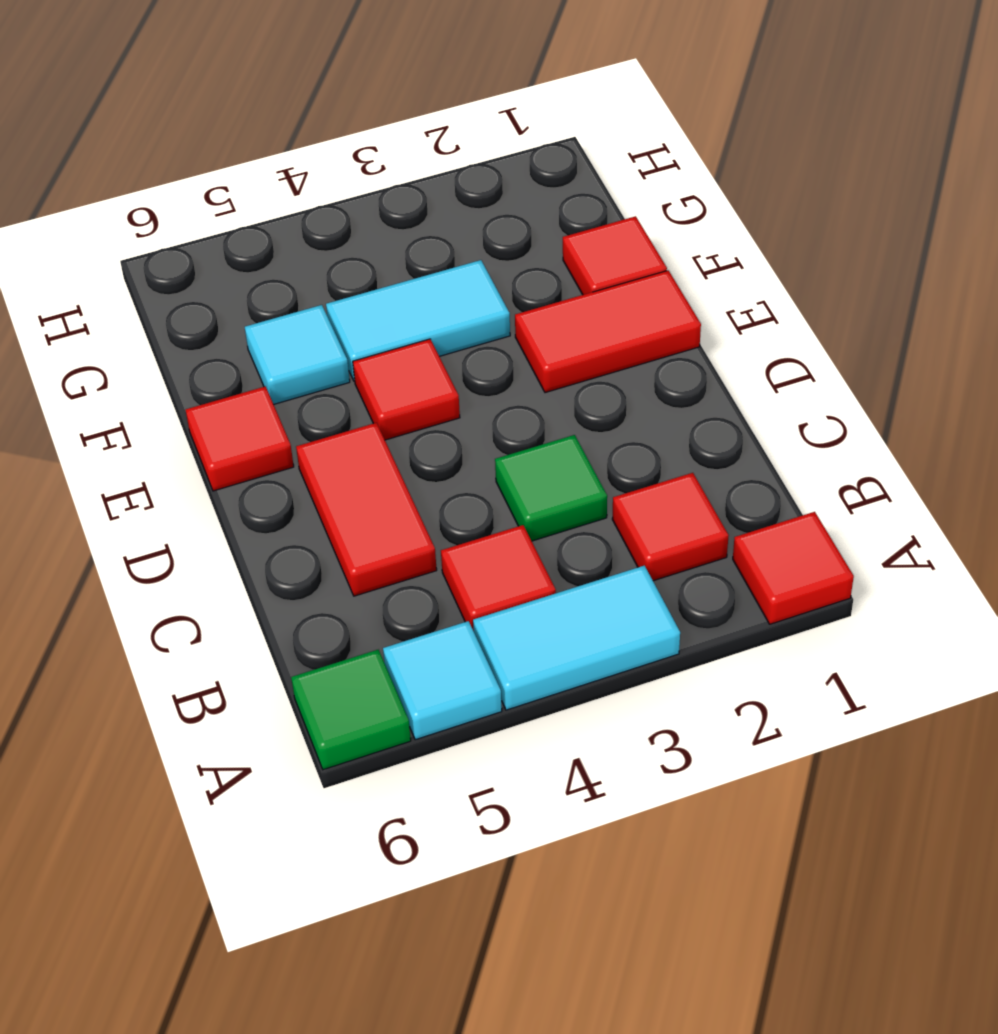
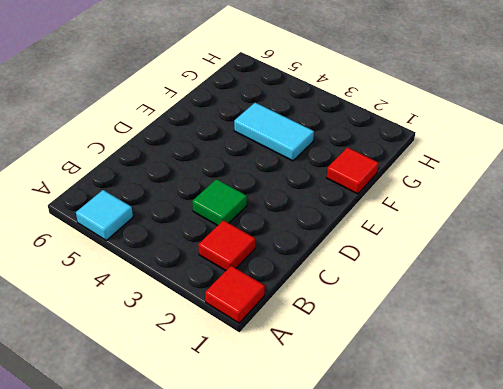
none -> cyan tile A3:A4 level 1
none -> green tile A6 level 1
none -> red tile B4 level 1

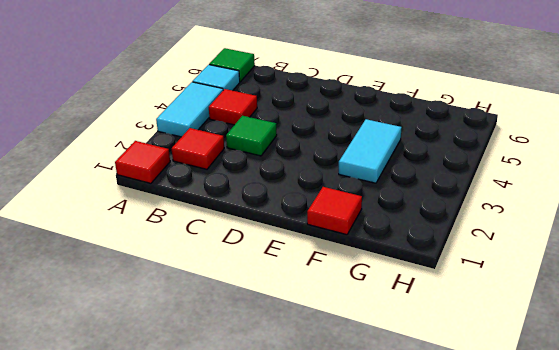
none -> red tile C5:D5 level 1
none -> red tile E1:E2 level 1
none -> red tile E4 level 1

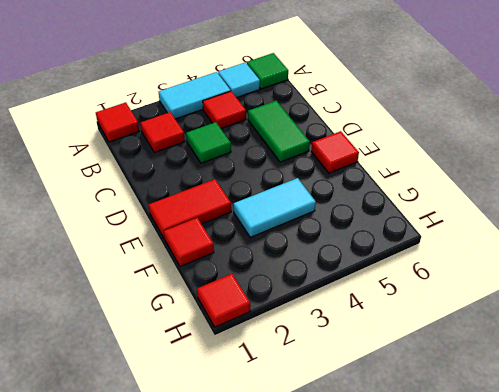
green tile C5:D5 level 1 -> red tile C5:D5 level 1
red tile H1 level 1 -> red tile E4 level 1
none -> cyan tile F5 level 1

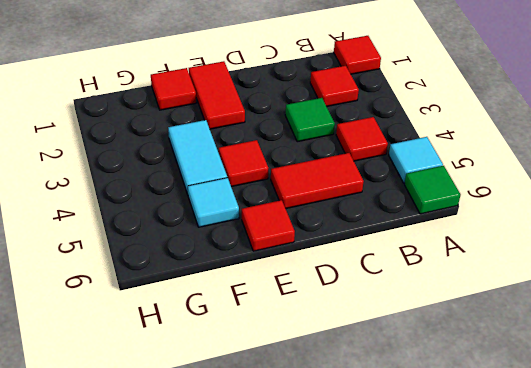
none -> cyan tile A3:A4 level 1

